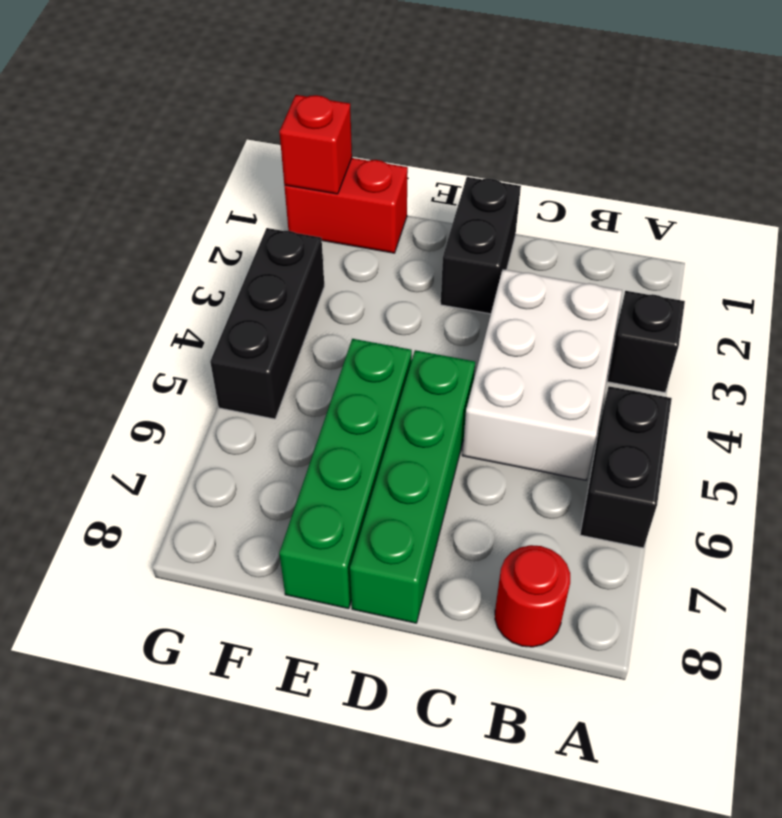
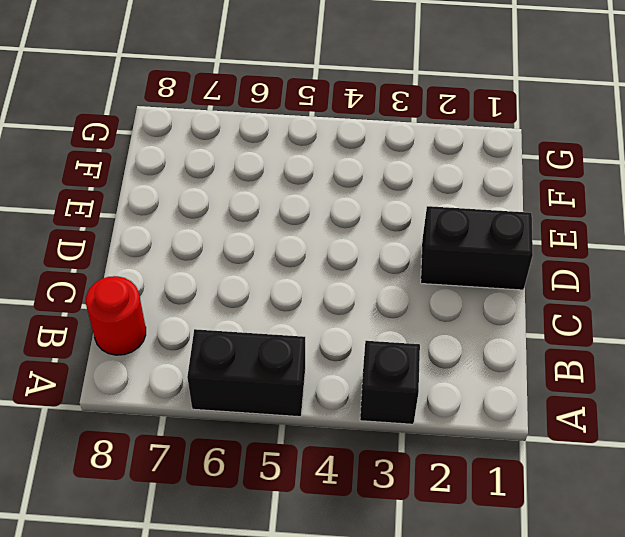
none -> white brick B3:C5 level 1
none -> green brick D5:D8 level 1

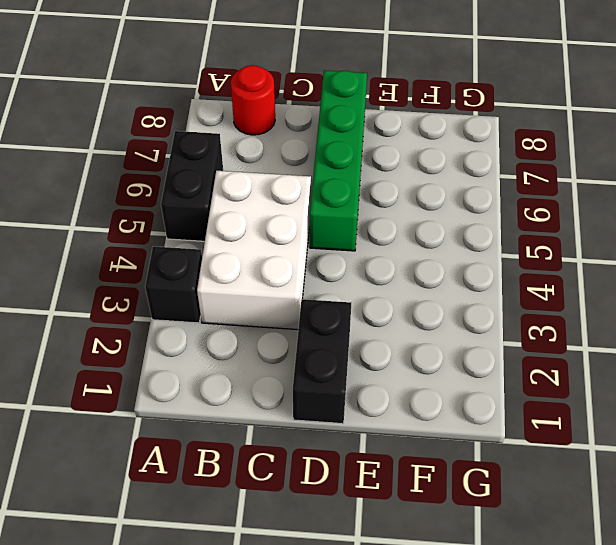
none -> green brick E5:E8 level 1
none -> red brick F1:G1 level 1

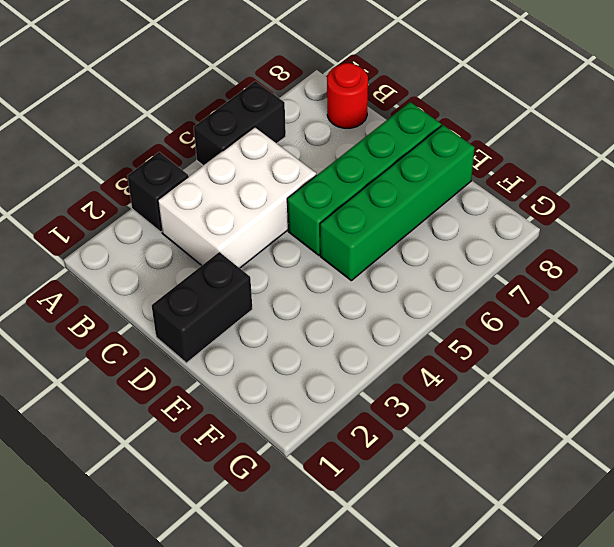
none -> red brick F1:G1 level 1
none -> black brick G3:G5 level 1

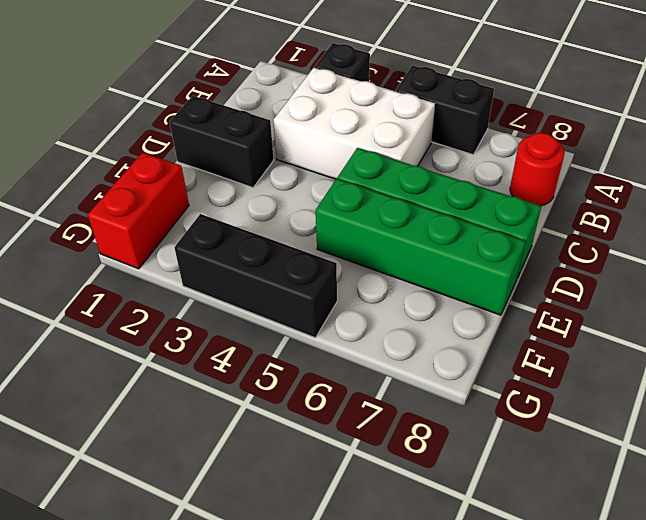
none -> red brick G1 level 2

